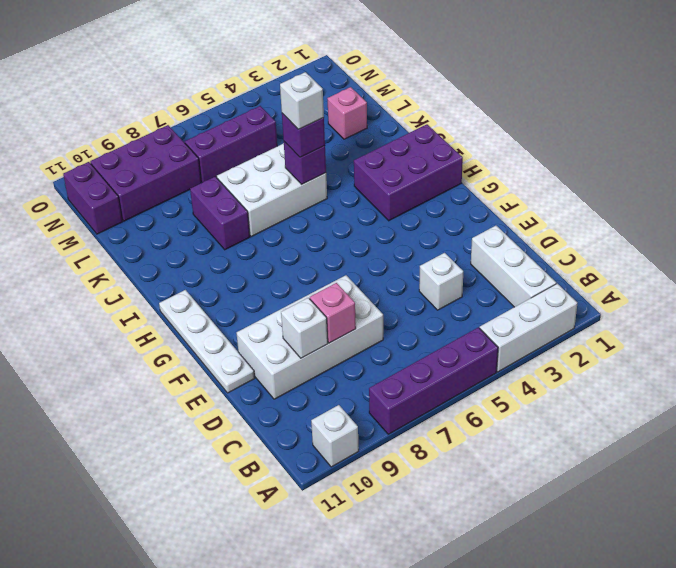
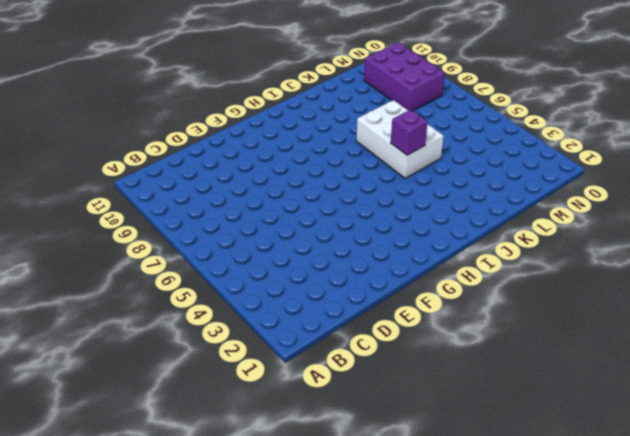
none -> white brick A2:A4 level 1
none -> purple brick A5:A8 level 1
none -> white brick A10 level 1

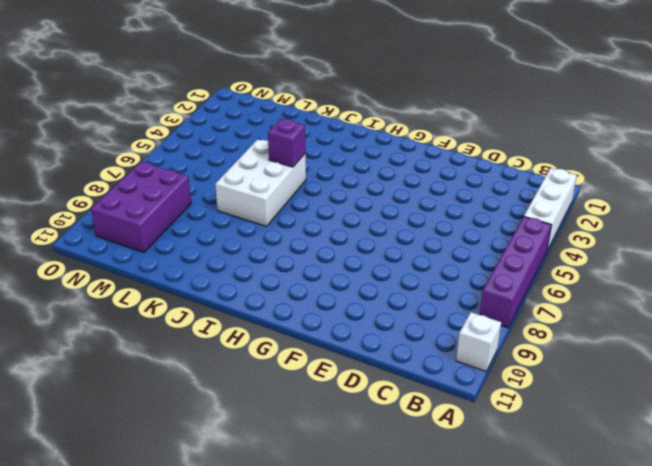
none -> white brick B2:D2 level 1
none -> white brick D4 level 1
none -> white brick D7:E10 level 1

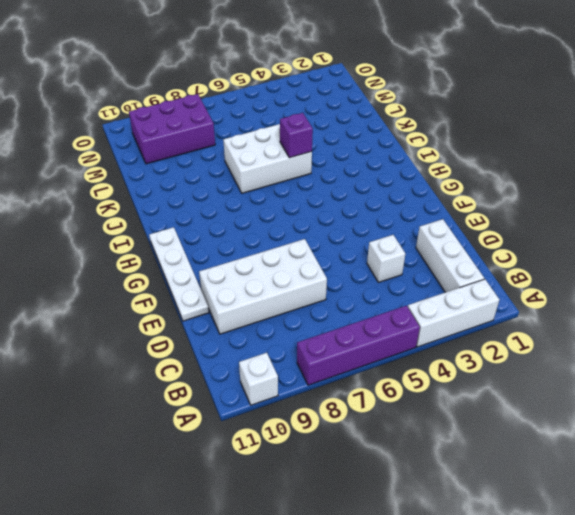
none -> purple brick H1:I3 level 1
none -> purple brick J8:K8 level 1
none -> pink brick L2 level 1

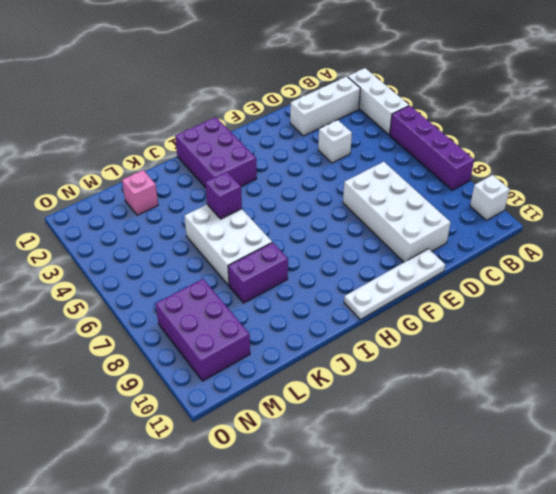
none -> purple brick M5:M7 level 1
none -> purple brick M11:N11 level 1
none -> pink brick D8 level 2

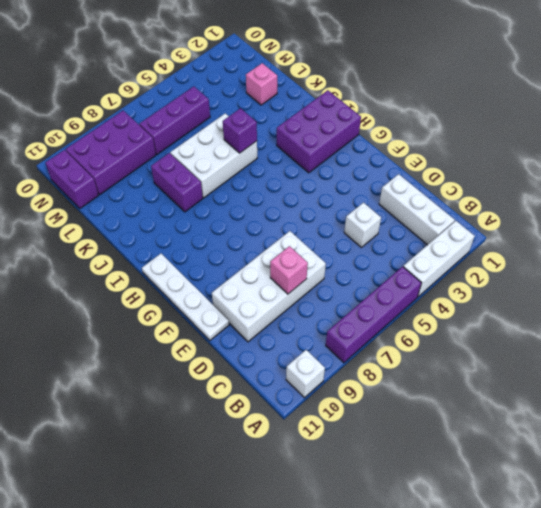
none -> white brick D9 level 2
none -> purple brick J5 level 3
none -> white brick J5 level 4

